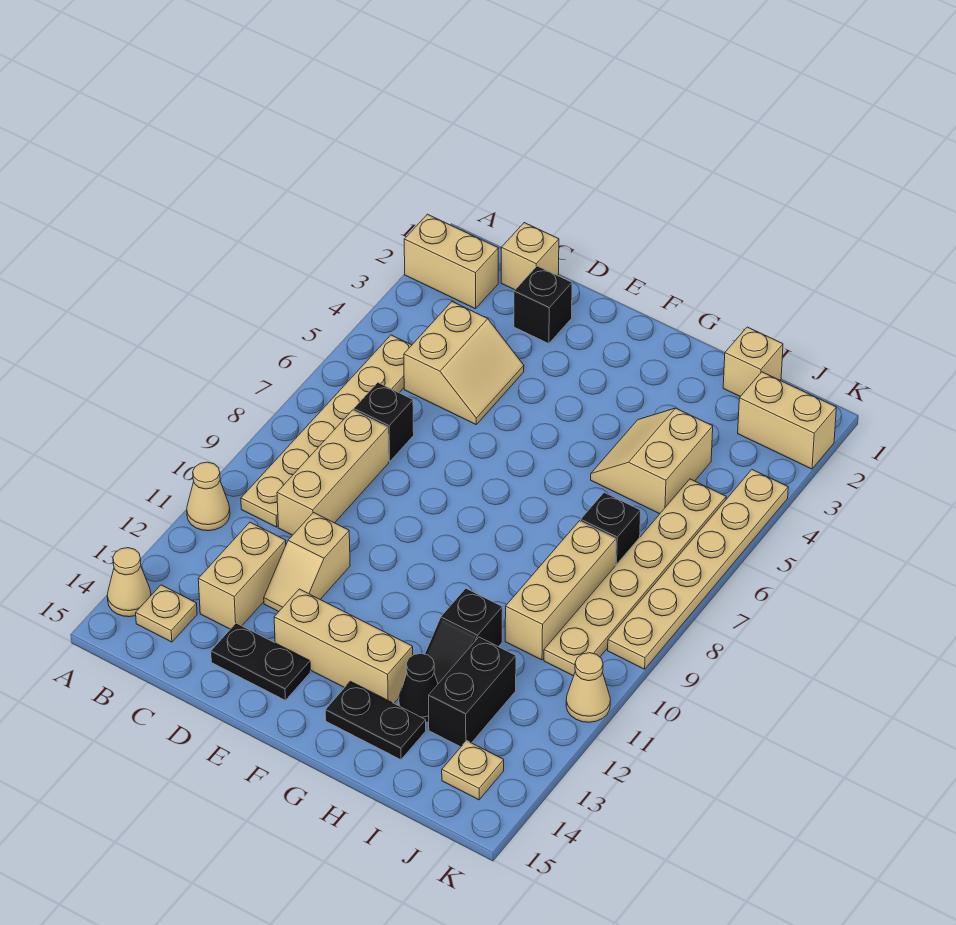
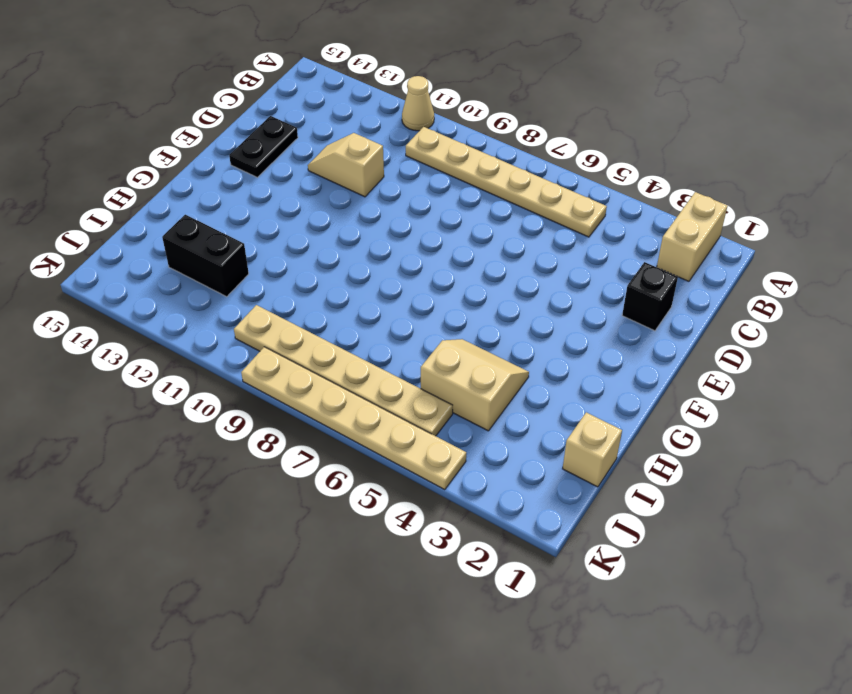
none -> tan cone A14 level 1
none -> tan plate B14 level 1
none -> tan brick C1 level 1

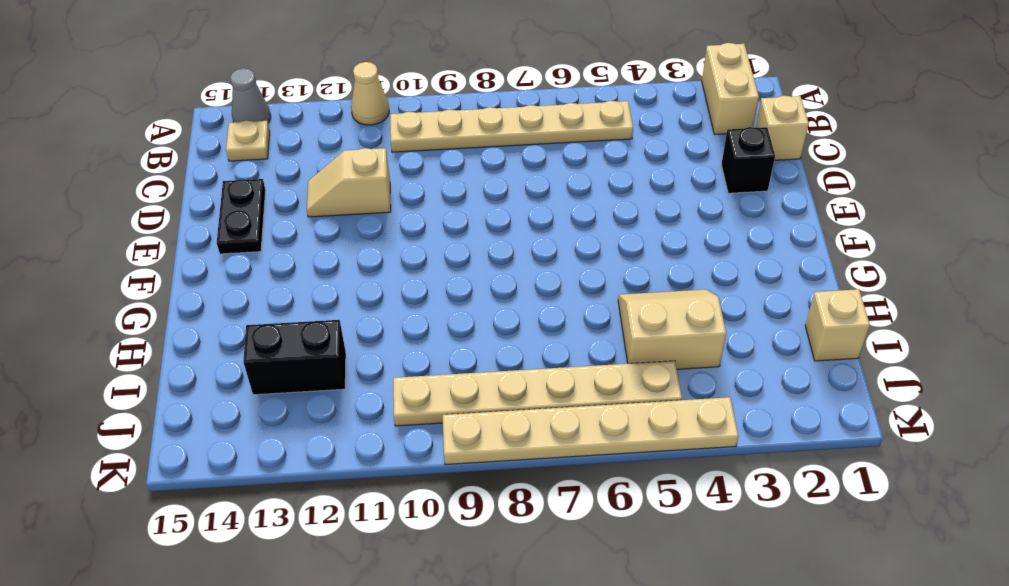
grey cone A14 level 1 -> tan cone A14 level 1
none -> tan slope C4:D5 level 1 top C
none -> black brick C7 level 1
none -> tan brick C8:C10 level 1

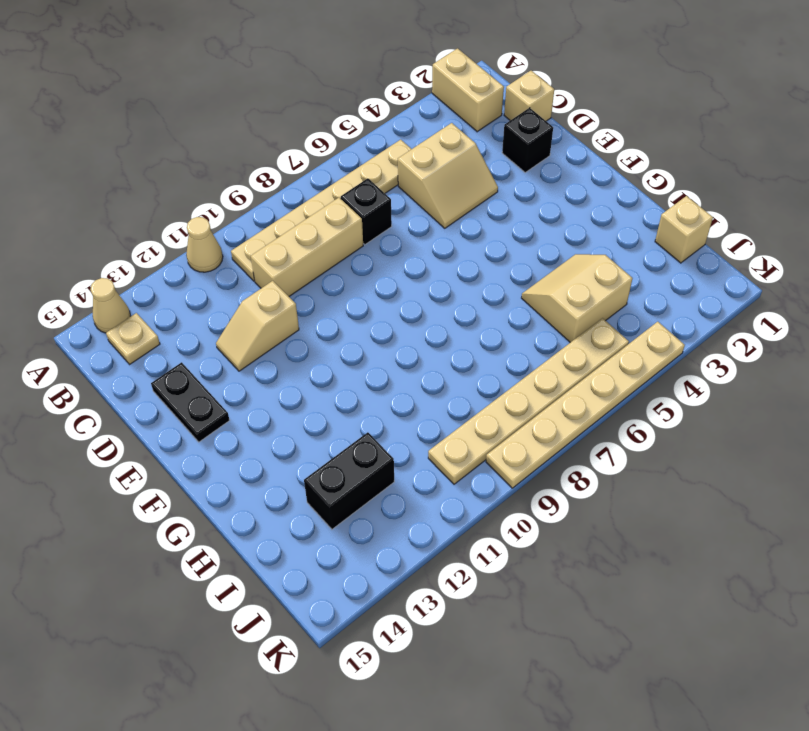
none -> tan brick C12:C13 level 1
none -> tan brick E13:G13 level 1
none -> black plate G14:H14 level 1

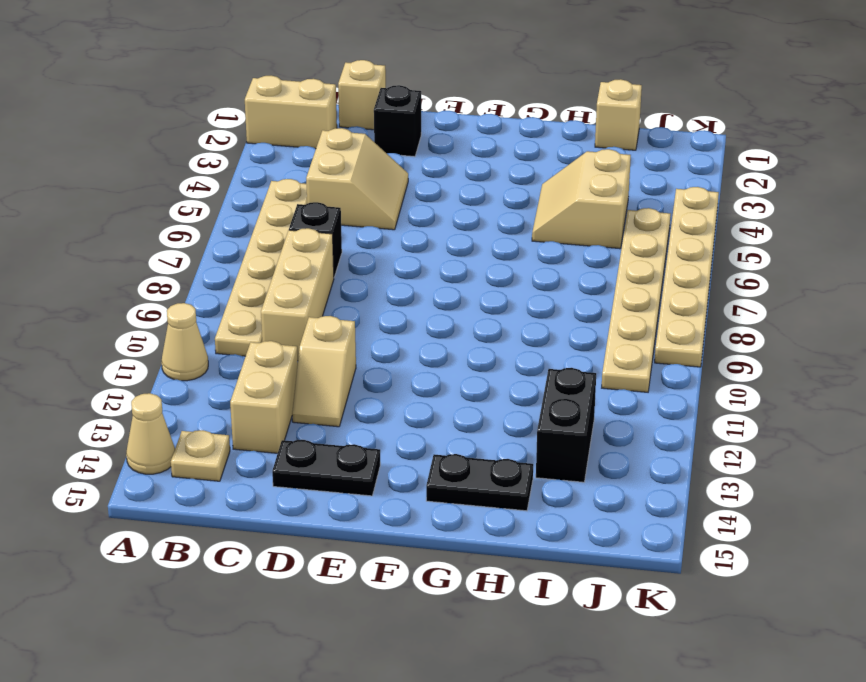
none -> tan brick E13:G13 level 1
none -> black slope H11:H12 level 1 top 11
none -> black cone H13 level 1

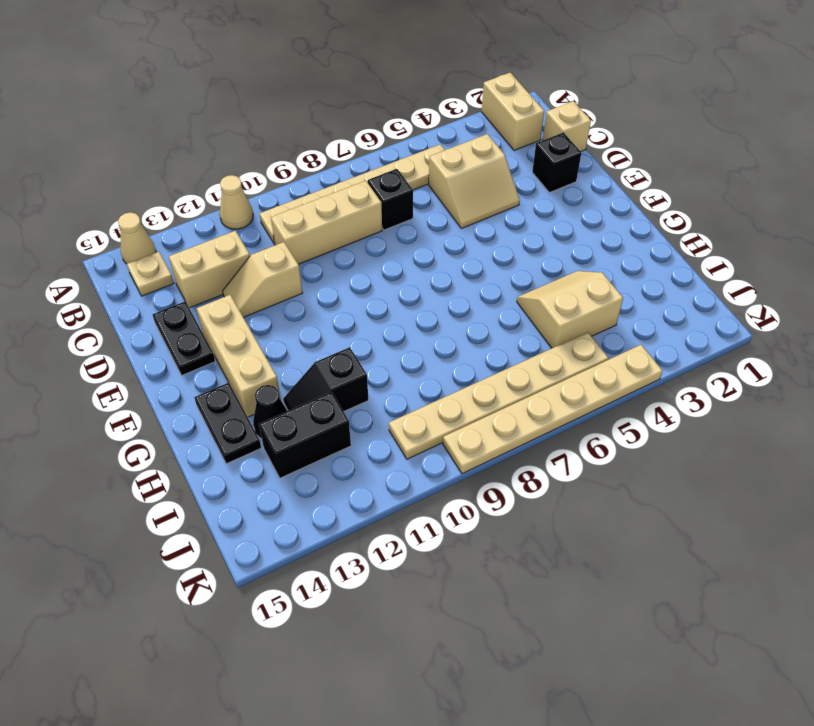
none -> tan brick I1 level 1
none -> black brick I7 level 1
none -> tan brick I8:I10 level 1

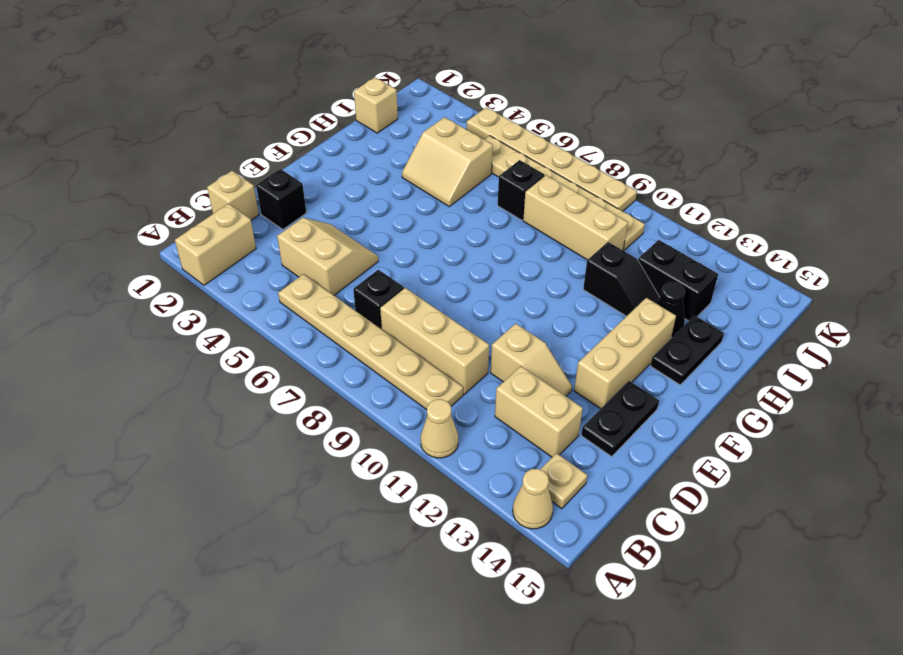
none -> tan brick J2:K2 level 1
none -> tan plate J14 level 1
none -> tan cone K11 level 1

